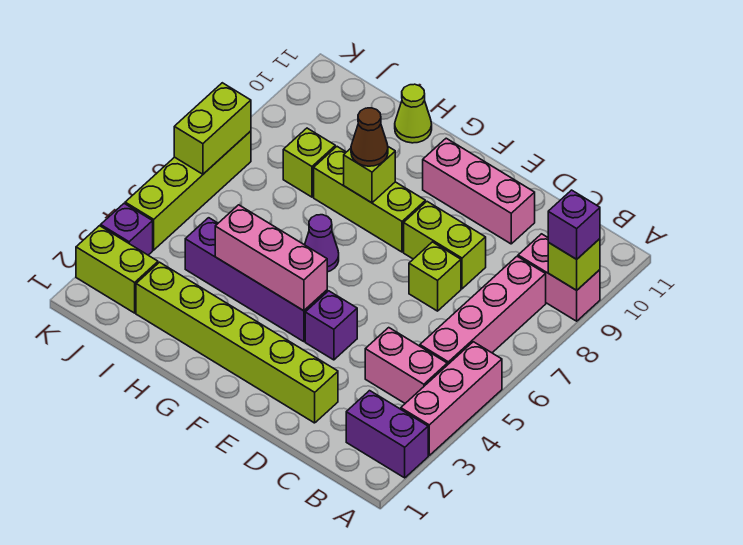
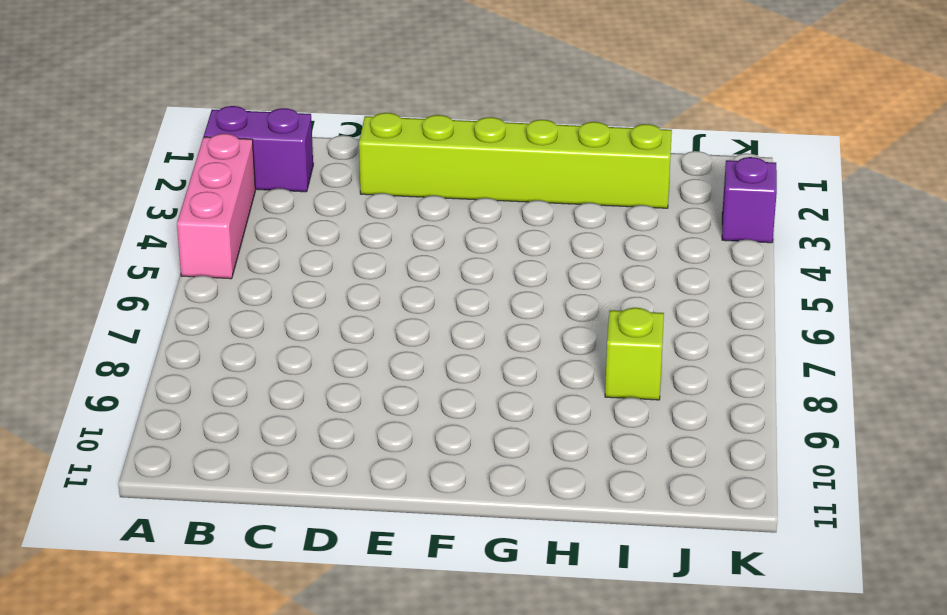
none -> pink brick A9:B9 level 1
none -> pink brick B4:C4 level 1
none -> pink brick B5:B8 level 1

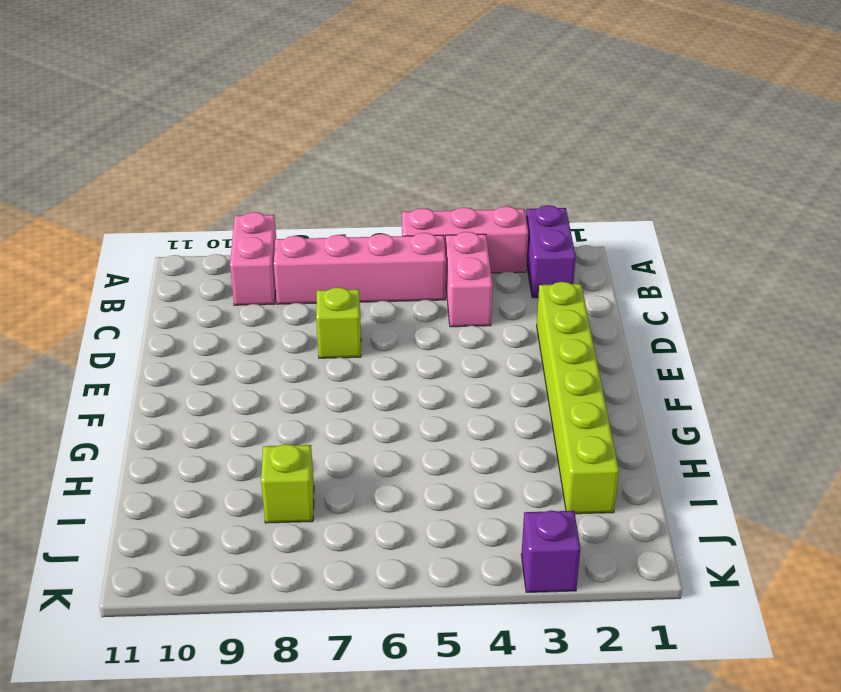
none -> lime brick D8:E8 level 1
none -> pink brick D10:F10 level 1
none -> purple brick E4 level 1

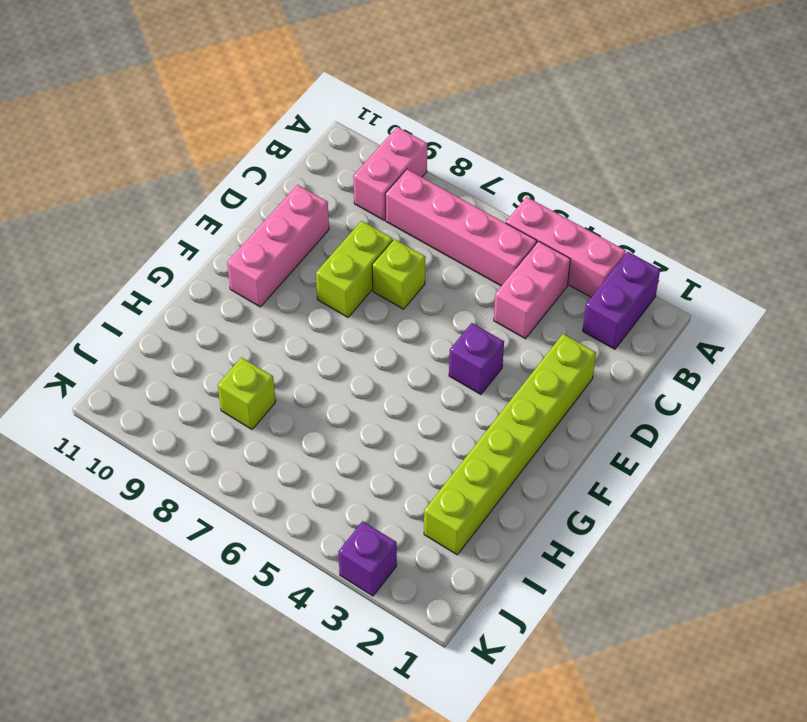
none -> purple brick F4:I4 level 1
none -> lime brick F8:H8 level 1
none -> purple cone G6 level 1

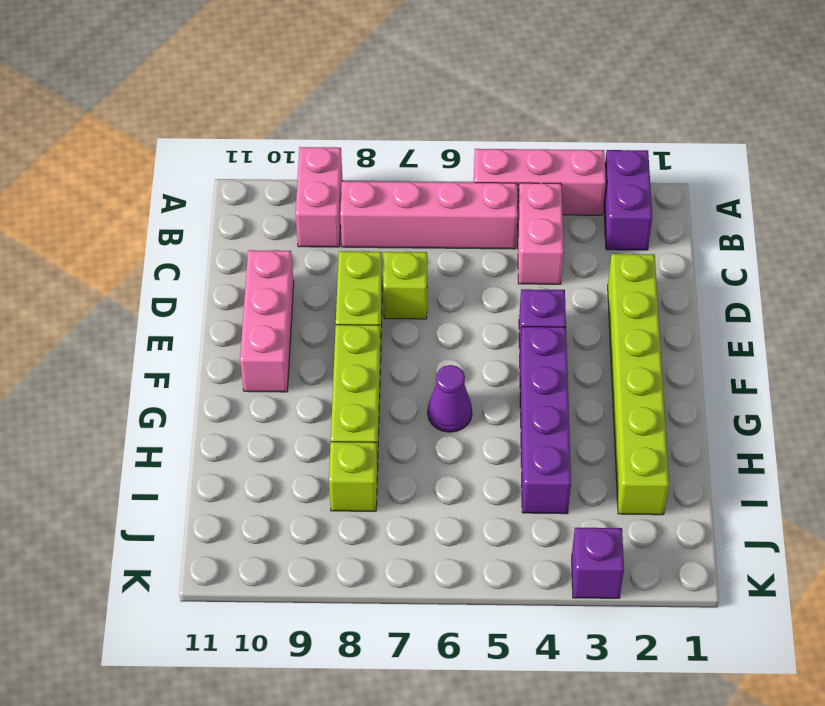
none -> lime cone H11 level 1
none -> lime brick J2:K2 level 1
none -> lime brick K4:K7 level 1

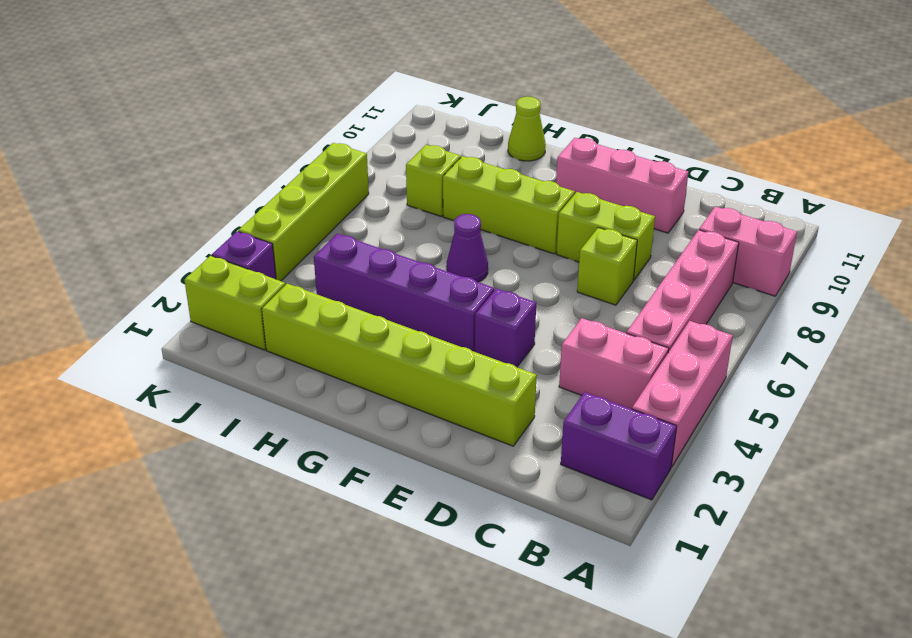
none -> lime brick A9 level 2
none -> pink brick F4:H4 level 2
none -> lime brick G8 level 2

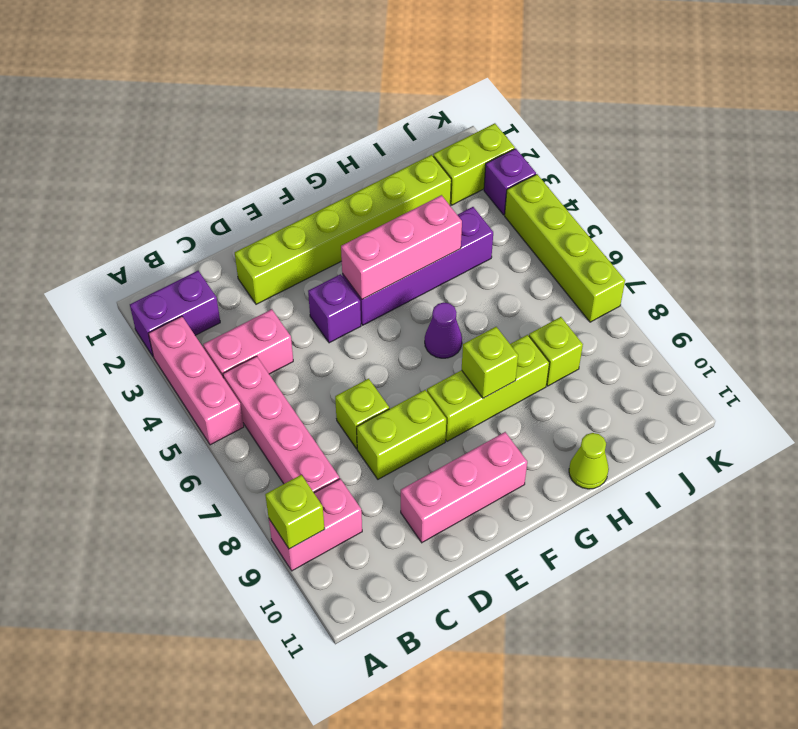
none -> lime brick K6:K7 level 2
none -> purple brick A9 level 3
none -> brown cone G8 level 3

